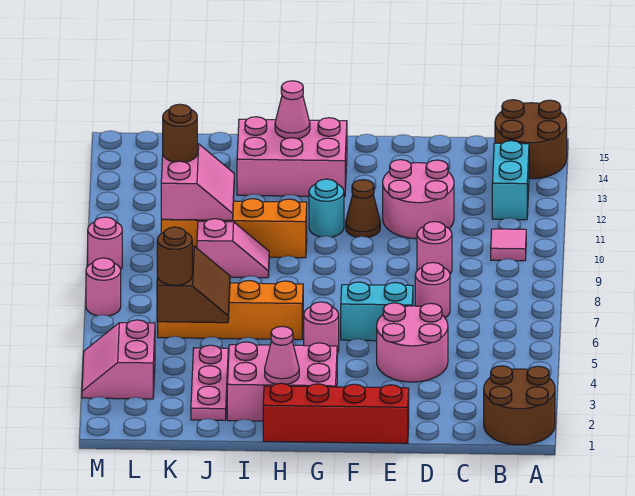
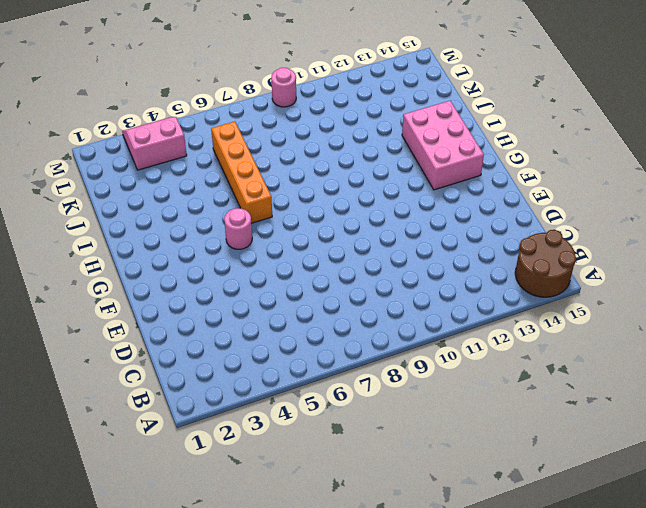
none -> brown round brick A1:B2 level 1
none -> pink tile B10 level 1
none -> cyan brick B12:B13 level 1

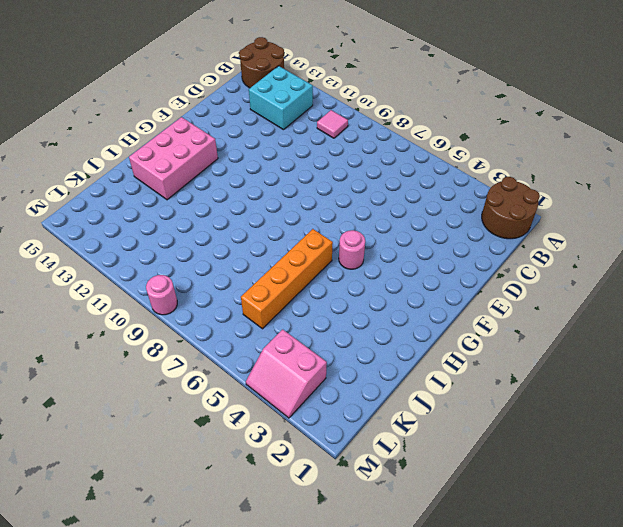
cyan brick B12:C13 level 1 -> cyan brick B12:B13 level 1
none -> pink round brick D4:E5 level 1
none -> pink round brick D7 level 1
none -> pink round brick D9 level 1

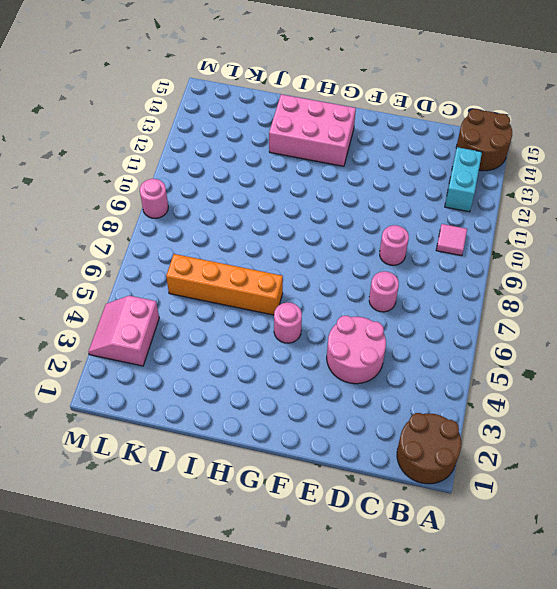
none -> pink round brick D11:E12 level 1
none -> red brick E1:H1 level 1
none -> cyan brick E6:F6 level 1

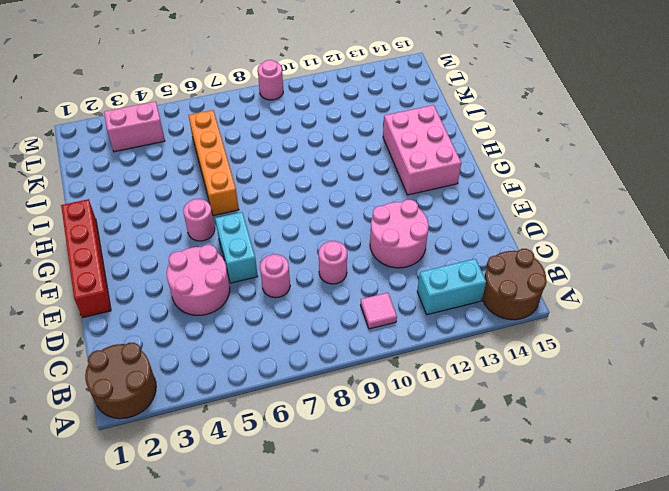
none -> brown cone F11 level 1
none -> pink brick G2:I3 level 1
none -> cyan round brick G11 level 1

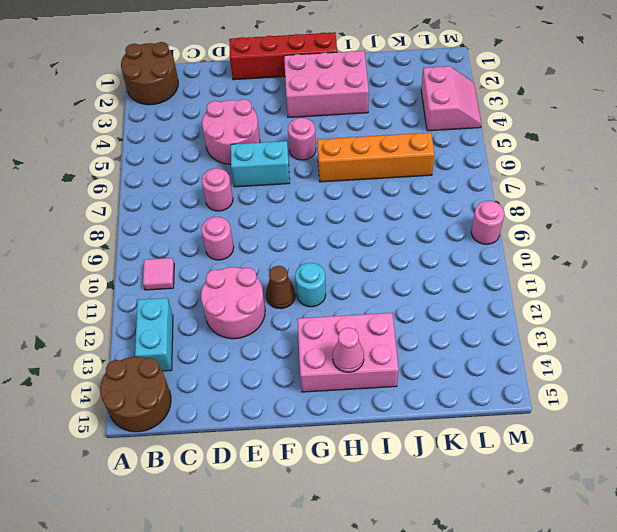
none -> orange brick H10:K10 level 1
none -> pink slope I9:J9 level 1 top J
none -> pink plate J2:J4 level 1

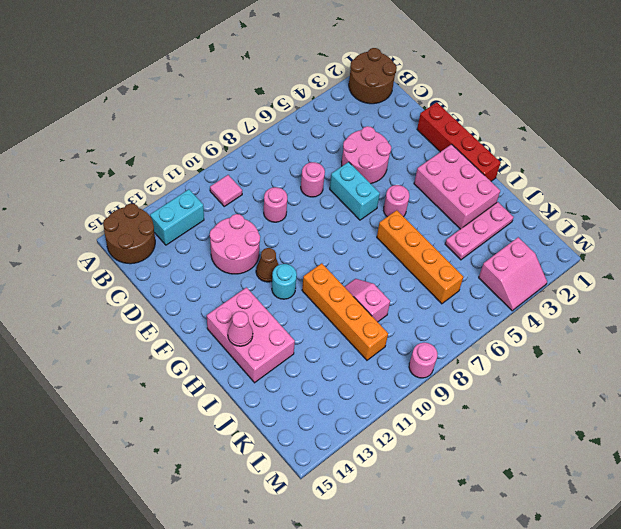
none -> pink round brick M7 level 1
none -> pink cone H2 level 2
none -> brown slope J5:K6 level 2 top K

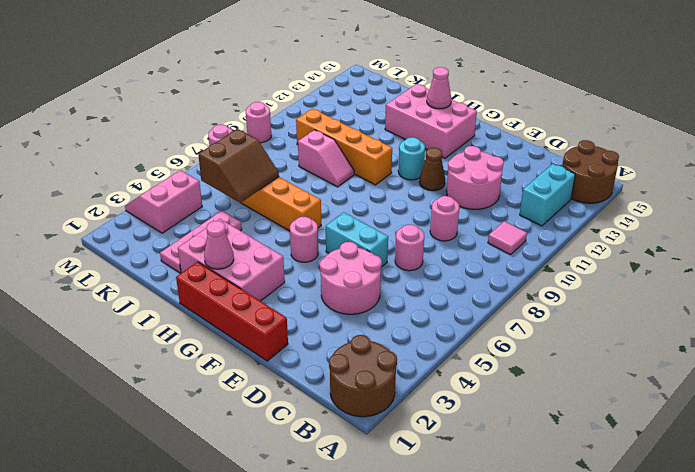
none -> pink slope J10:K11 level 2 top K
none -> brown round brick K5 level 3
none -> brown round brick K11 level 3

